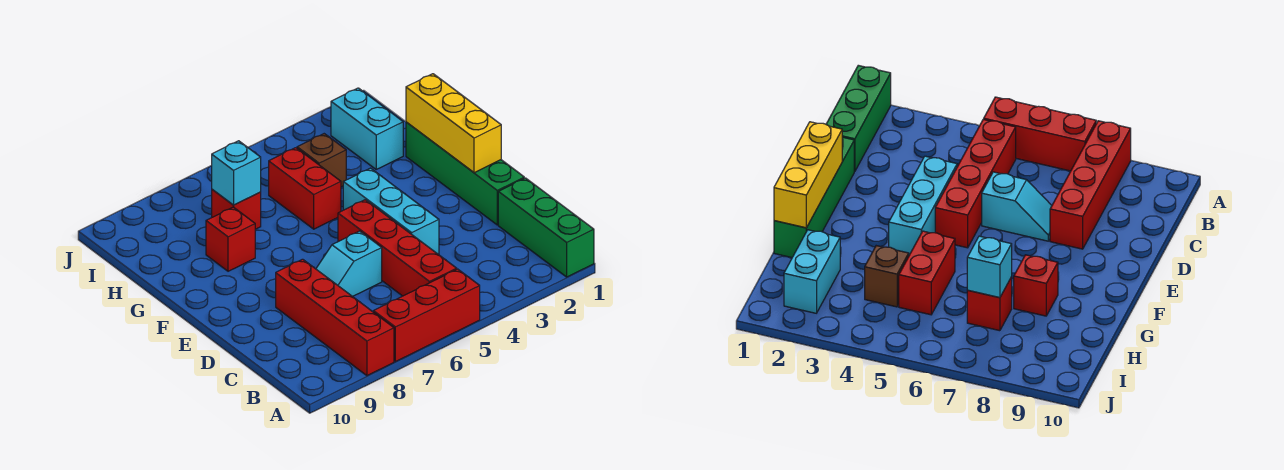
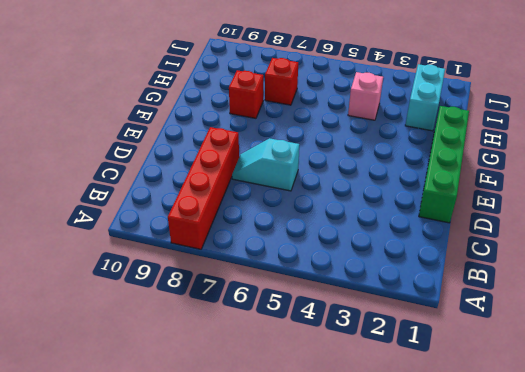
pink brick H4 level 1 -> brown brick H4 level 1
none -> green brick A1:C1 level 1
none -> red brick A5:A7 level 1
none -> red brick B5:E5 level 1

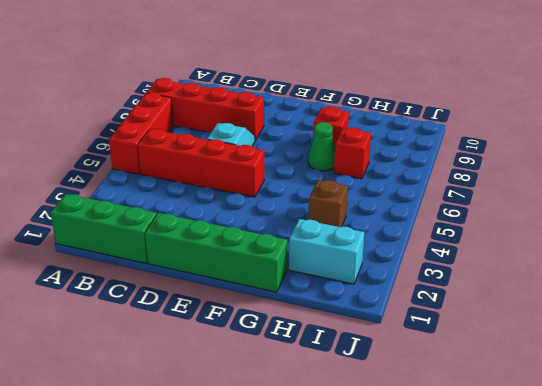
green cone G7 level 1 -> none
none -> cyan brick D4:F4 level 1
none -> red brick G5:H5 level 1
none -> yellow brick E1:G1 level 2

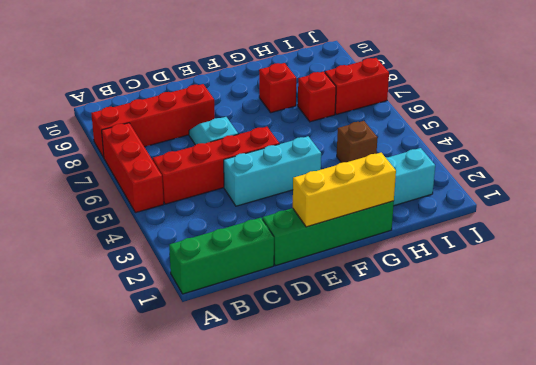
red brick I7:J7 level 1 -> red brick G5:H5 level 1
none -> cyan brick H7 level 2

